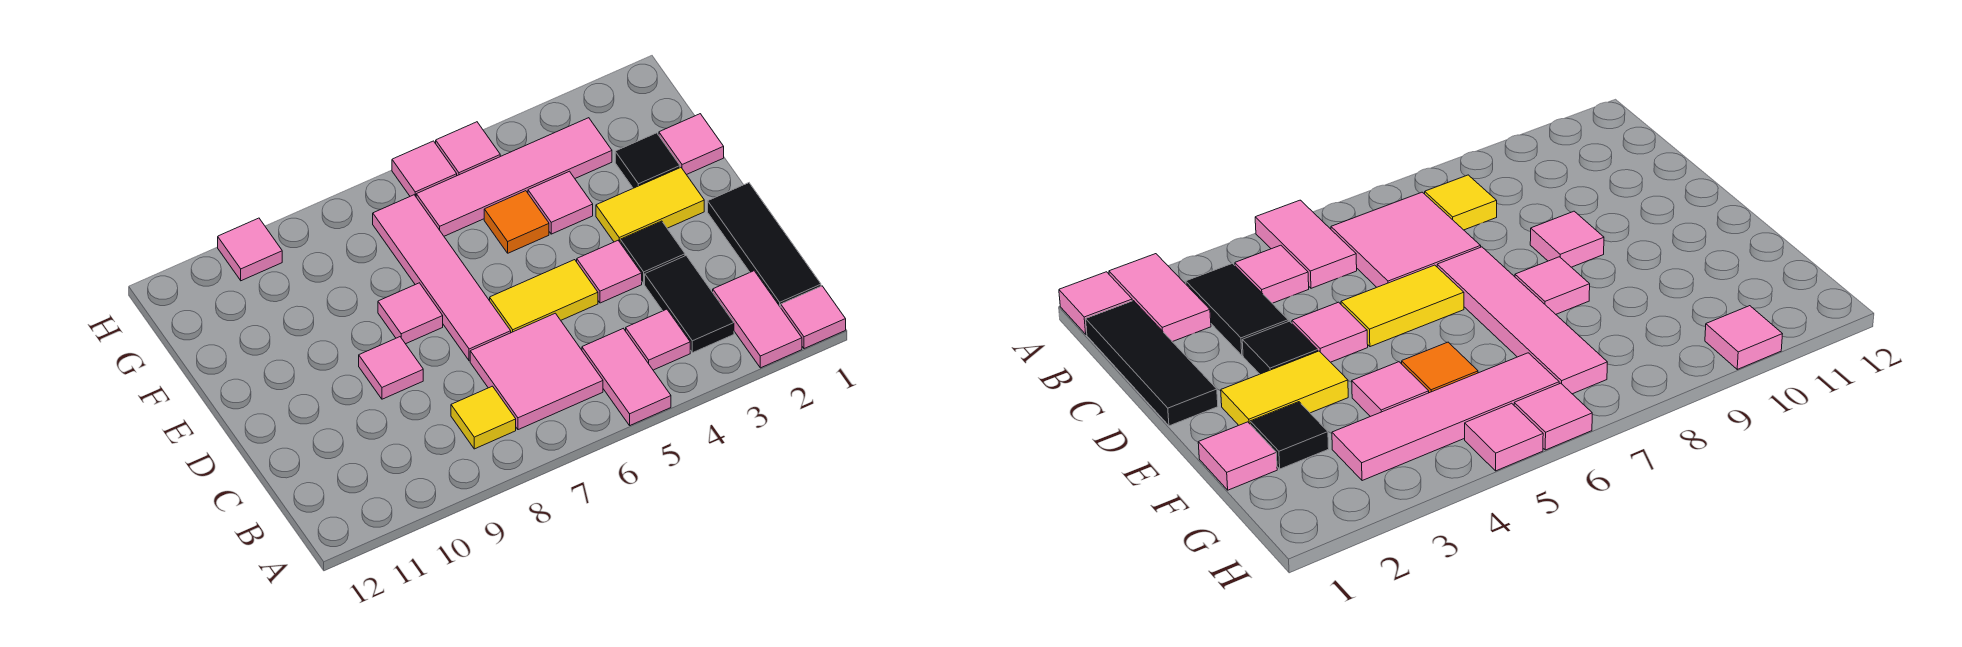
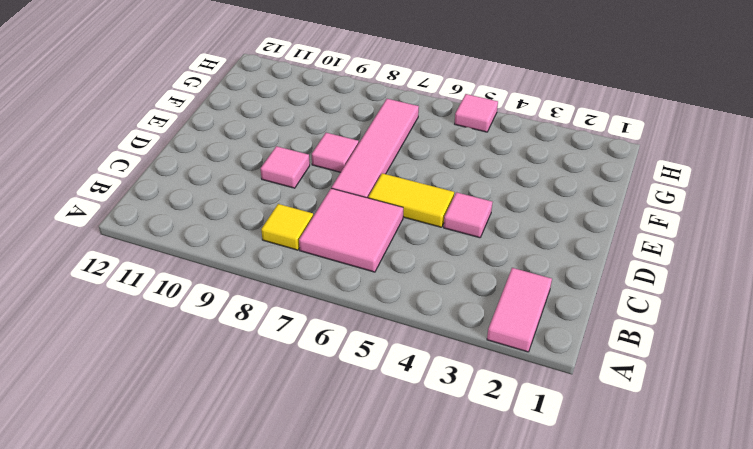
none -> pink tile A1 level 1
none -> pink tile A5:B5 level 1
none -> black tile B1:D1 level 1

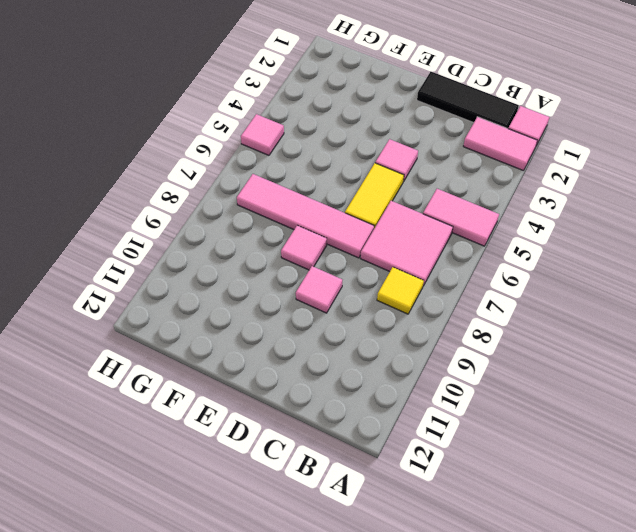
none -> black tile B3:C3 level 1
none -> pink tile B4 level 1
none -> black tile D3 level 1

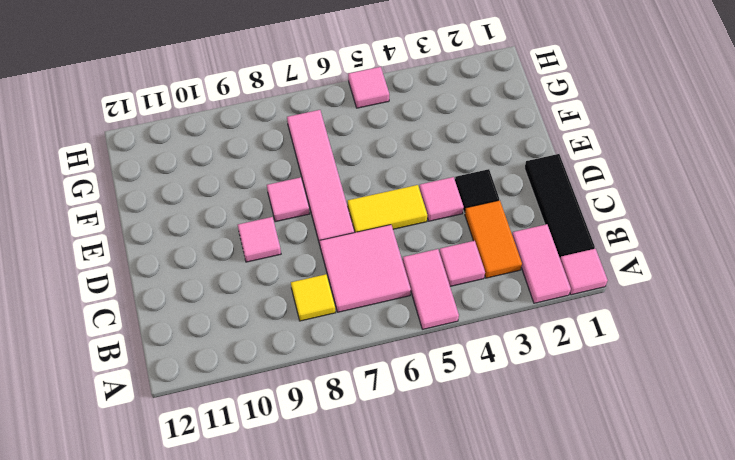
orange tile B3:C3 level 1 -> black tile B3:C3 level 1
none -> yellow tile E2:E3 level 1
none -> pink tile F1 level 1
none -> black tile F2 level 1

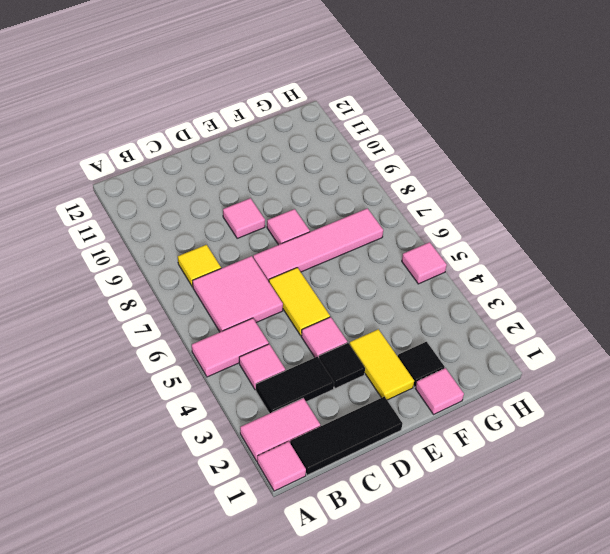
none -> pink tile F4 level 1
none -> orange tile F5 level 1
none -> pink tile G3:G6 level 1

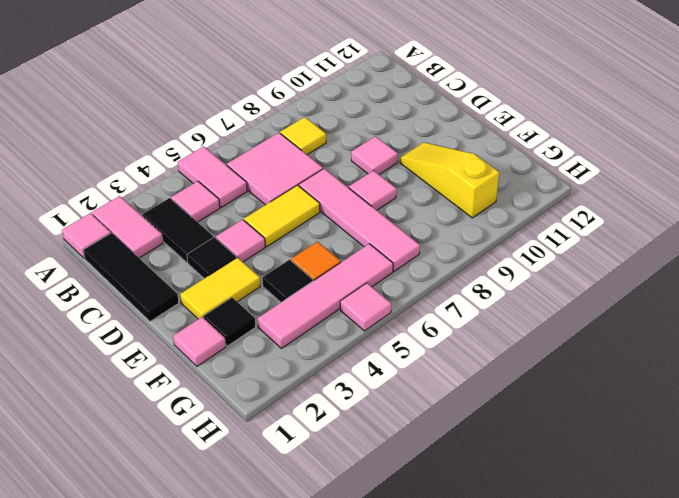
yellow slope E10:G10 level 1 top G -> none
black tile F4 level 1 -> pink tile F4 level 1
none -> pink tile H6 level 1
none -> pink tile H10 level 1

